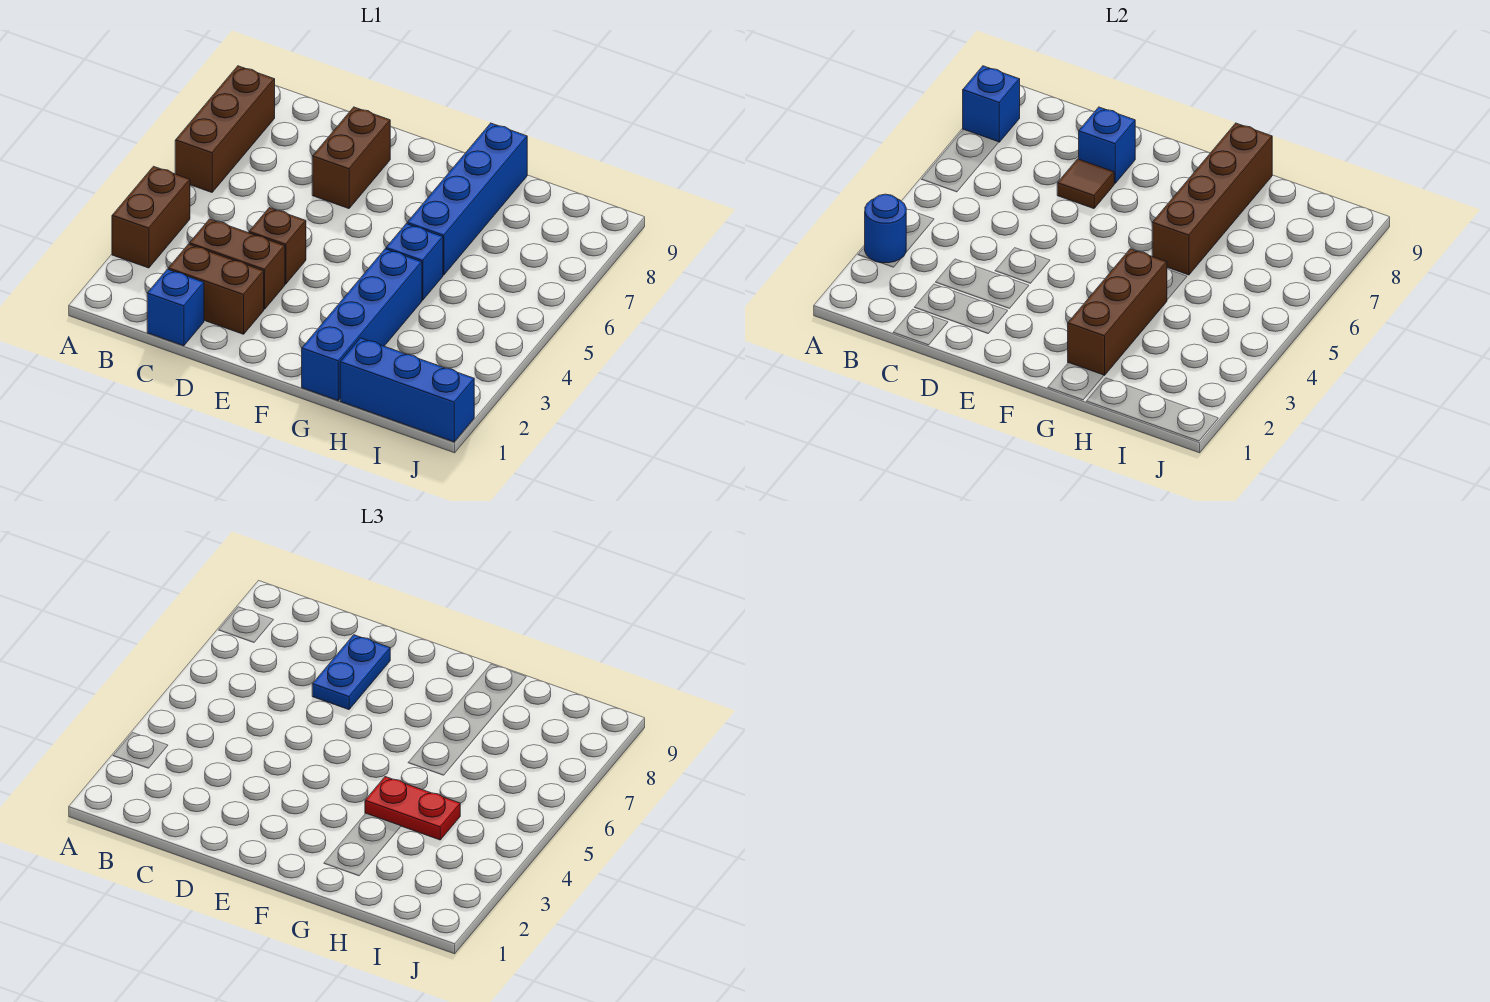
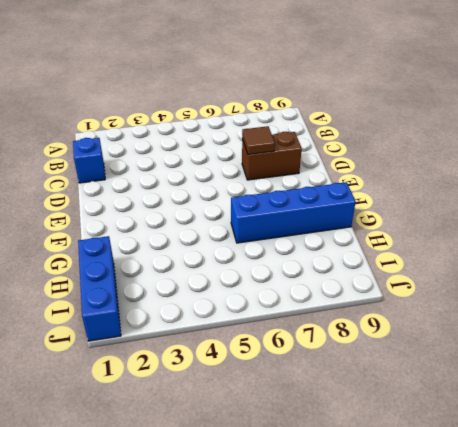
none -> brown brick A3:A4 level 1
none -> brown brick A6:A8 level 1
none -> brown brick C2:D2 level 1

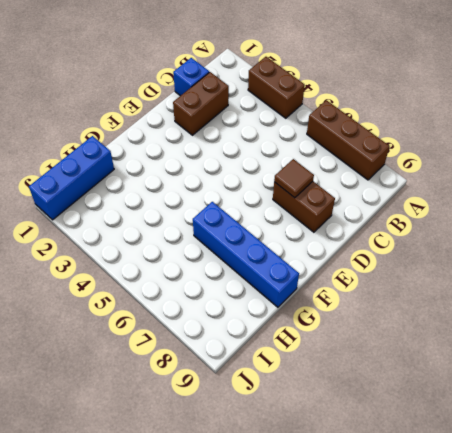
none -> brown brick C3:D3 level 1
none -> brown brick D4 level 1
none -> blue brick G1:G4 level 1

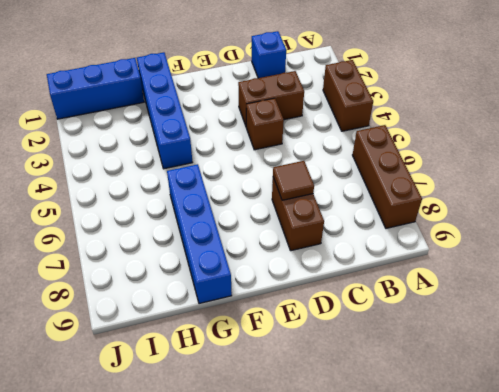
none -> brown brick C2:D2 level 1
none -> blue brick G5 level 1
none -> blue round brick A3 level 2

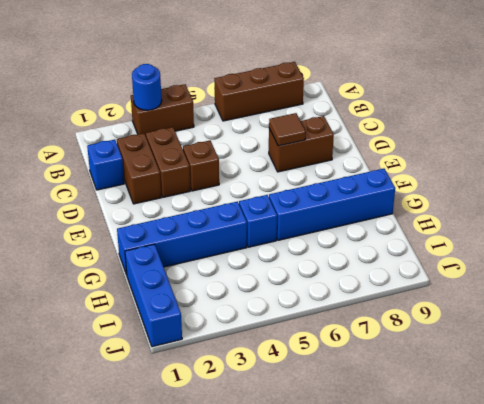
none -> blue brick A8 level 2
none -> blue brick D8 level 2
none -> brown brick G2:G4 level 2

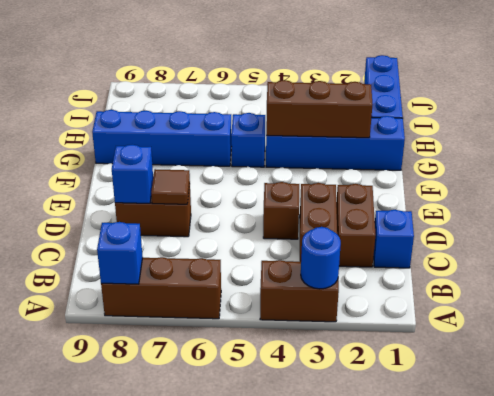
none -> brown brick G6:G9 level 2
none -> blue plate D7:D8 level 3
none -> red plate G4:H4 level 3

